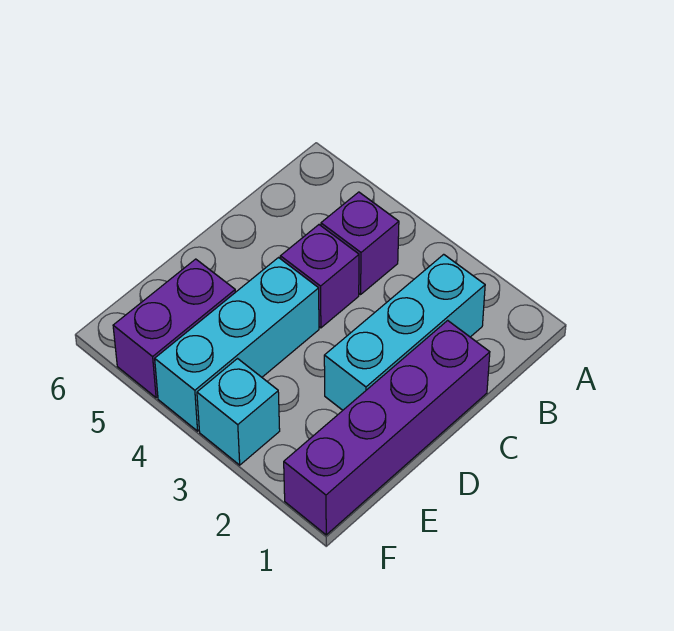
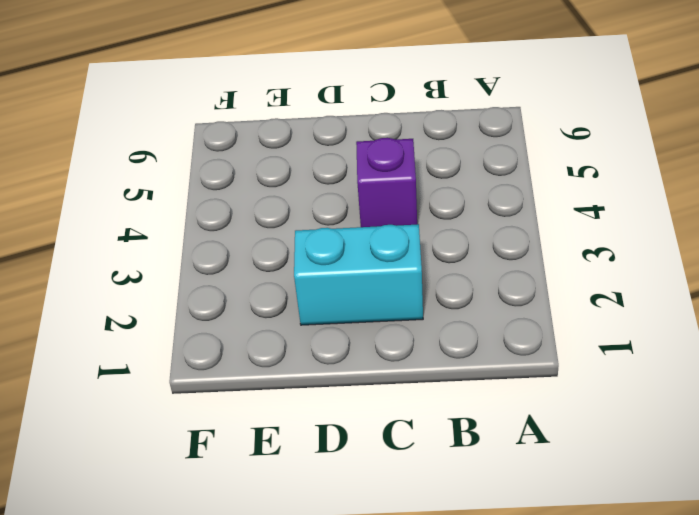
cyan brick C2:D2 level 1 -> cyan brick B2:D2 level 1
none -> purple brick B4 level 1
none -> purple brick C1:F1 level 1

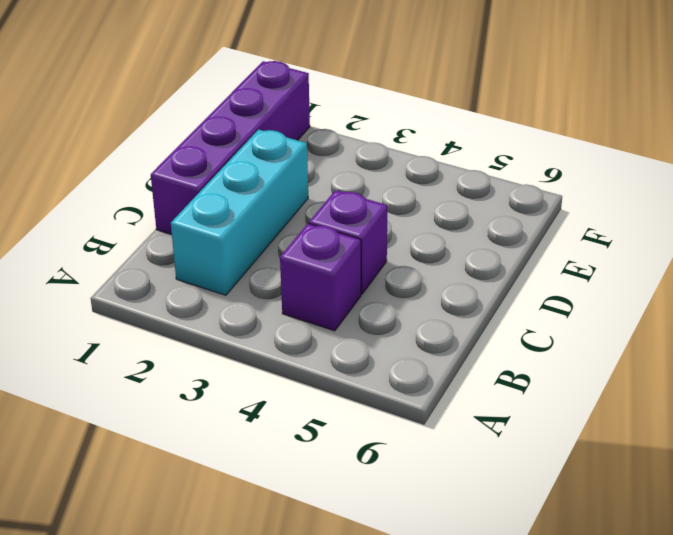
none -> cyan brick D4:F4 level 1
none -> purple brick E5:F5 level 1

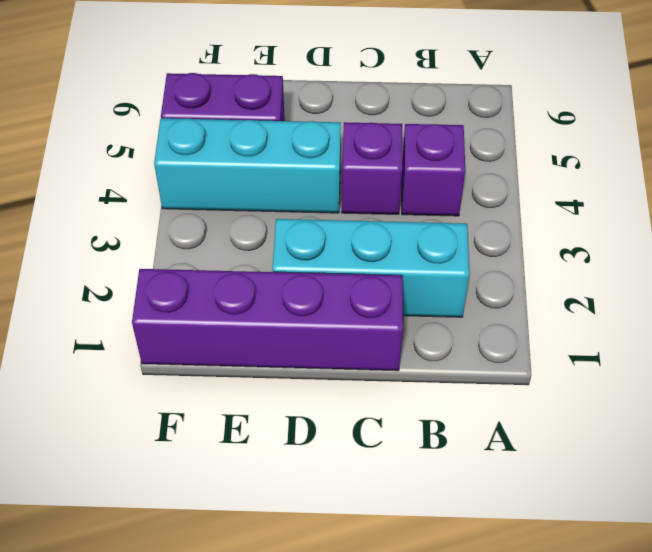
none -> cyan brick F3 level 1

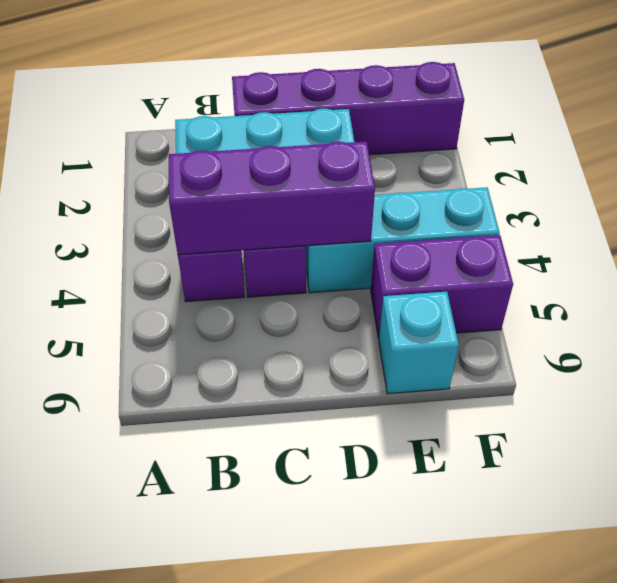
purple brick B4:D4 level 2 -> none
cyan brick E6 level 1 -> cyan brick F3 level 1

